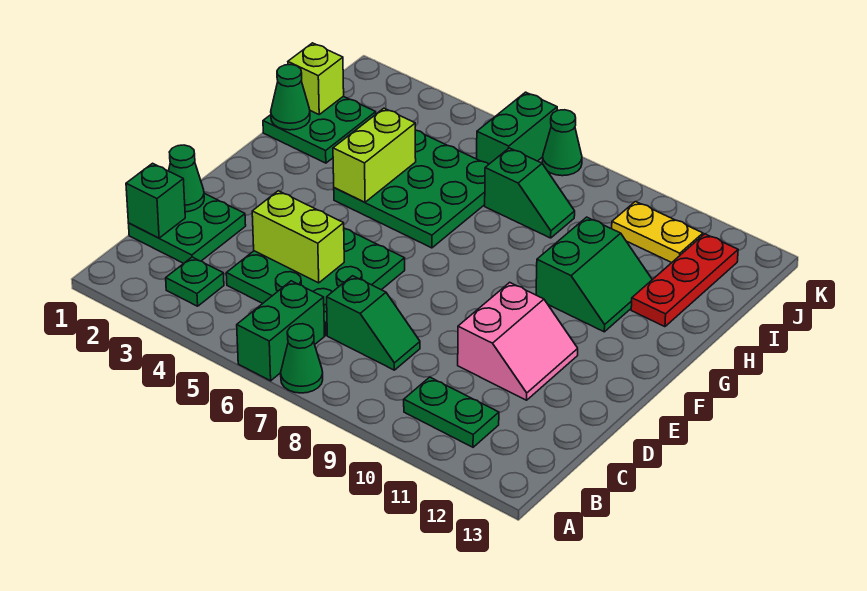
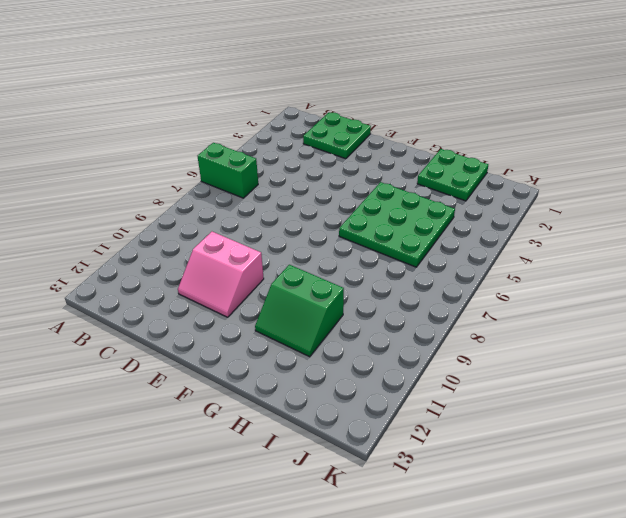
none -> green cone A7 level 1
none -> green plate B3 level 1
none -> green plate B10:B11 level 1

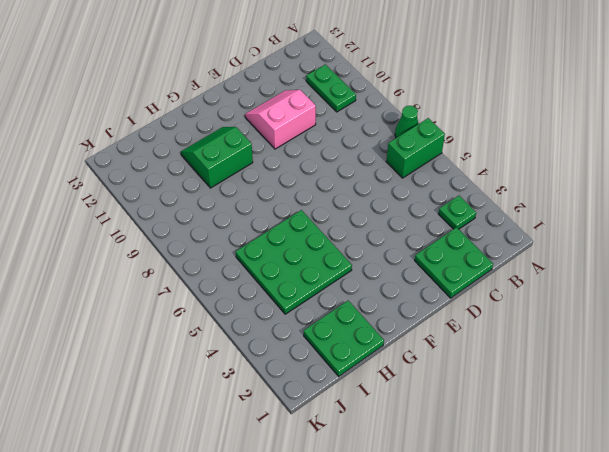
none -> green plate C4:E6 level 1
none -> green slope C7:C8 level 1 top 7
none -> red plate H12:J12 level 1

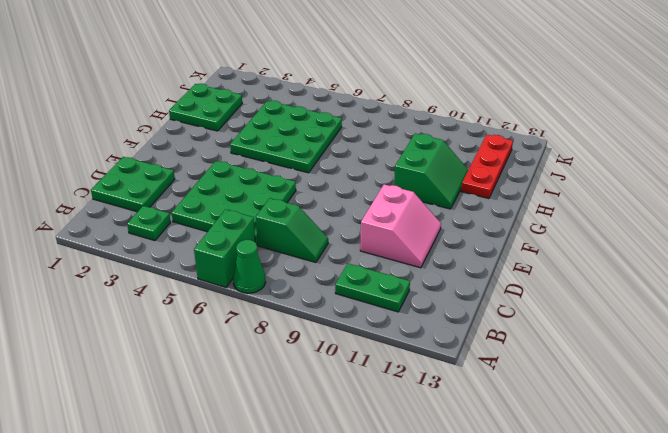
none -> green slope I7:I8 level 1 top 7
none -> green brick J6:K6 level 1
none -> yellow plate J10:J11 level 1

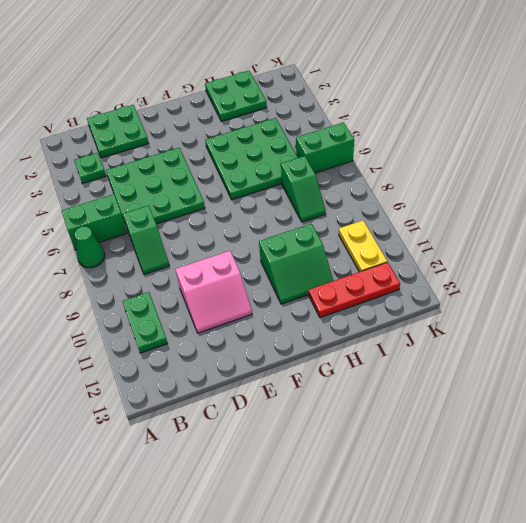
none -> green cone K7 level 1
none -> green brick C1 level 2
none -> green cone D1 level 2

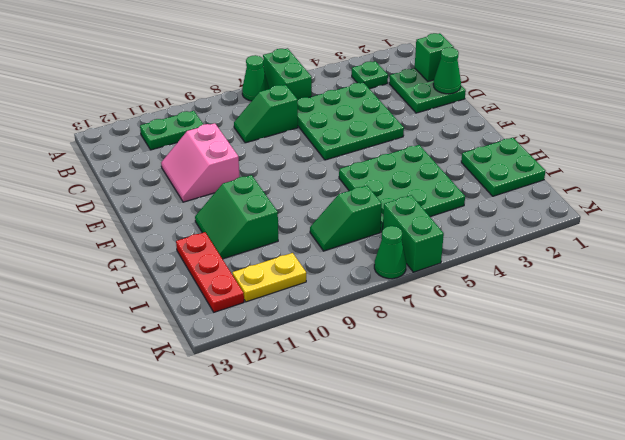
none -> lime brick D4:D5 level 2
none -> lime brick G4:H4 level 2
none -> green cone H1 level 2

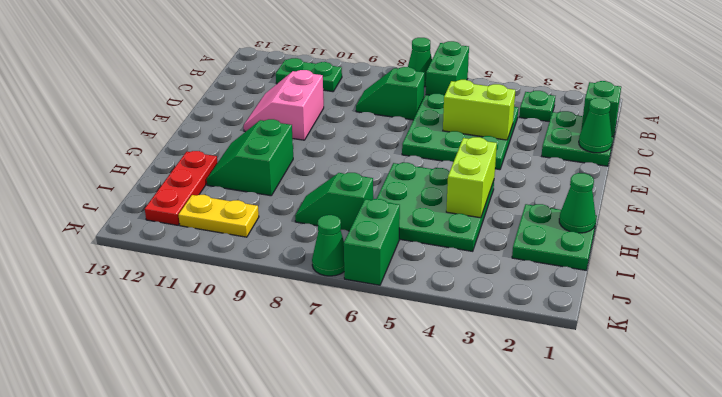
none -> lime brick I1 level 2

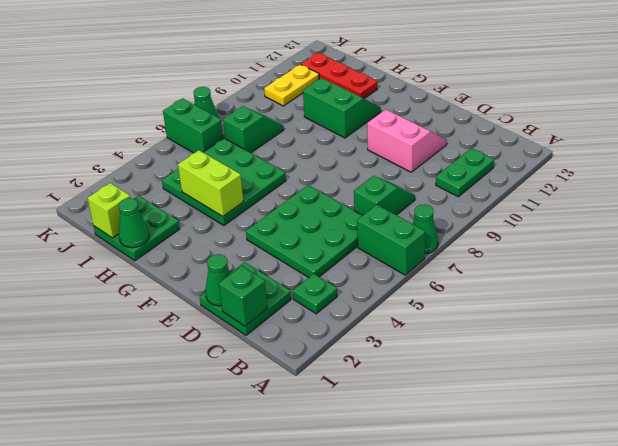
none -> lime brick D4:D5 level 2

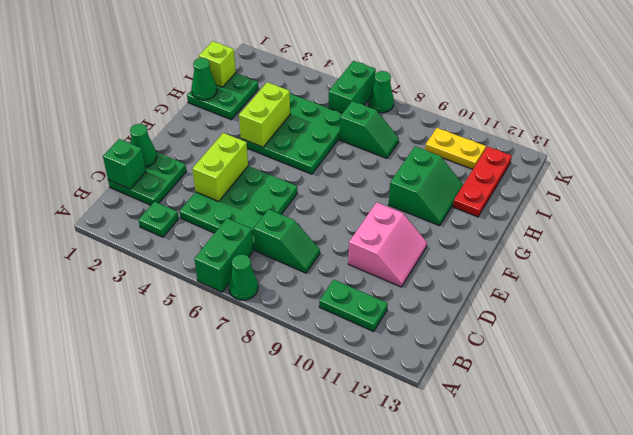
lime brick D4:E4 level 2 -> lime brick D4:D5 level 2

